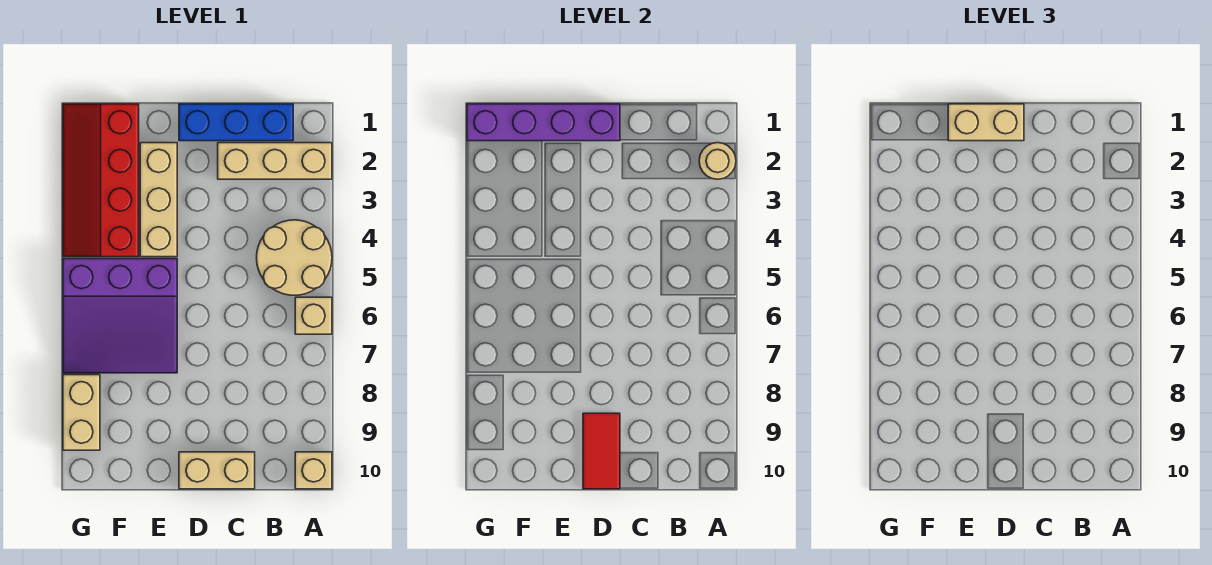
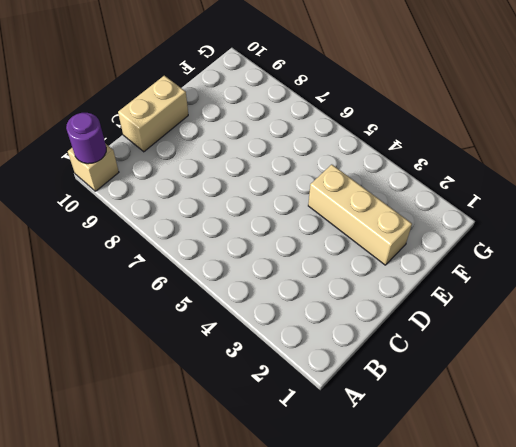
purple round brick A10 level 2 -> none
none -> tan brick A2:C2 level 1
none -> tan round brick A4:B5 level 1
none -> tan brick A6 level 1

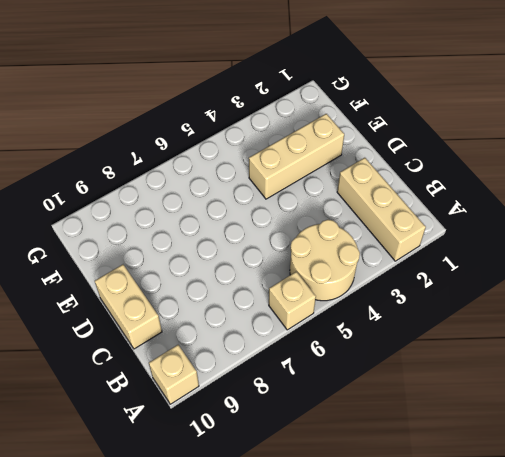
none -> blue brick B1:D1 level 1
none -> purple slope E5:G7 level 1 top 5
none -> red slope F1:G4 level 1 top F

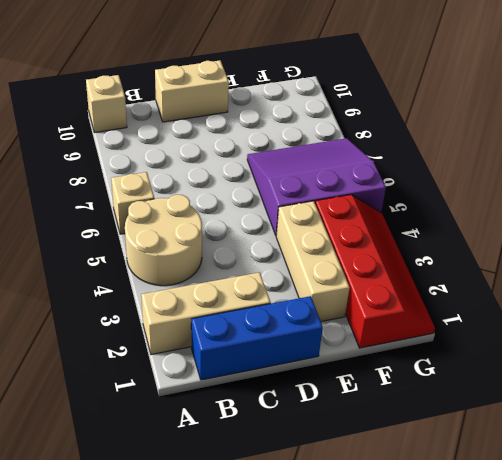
none -> tan brick G8:G9 level 1
none -> tan round brick A2 level 2
none -> purple brick D1:G1 level 2

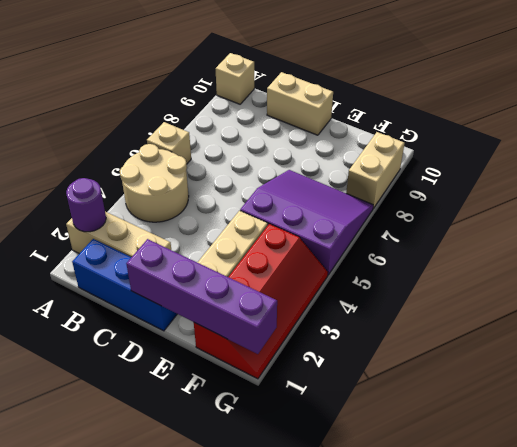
purple round brick A2 level 2 -> tan round brick A2 level 2
none -> red tile D9:D10 level 2
none -> tan brick D1:E1 level 3

